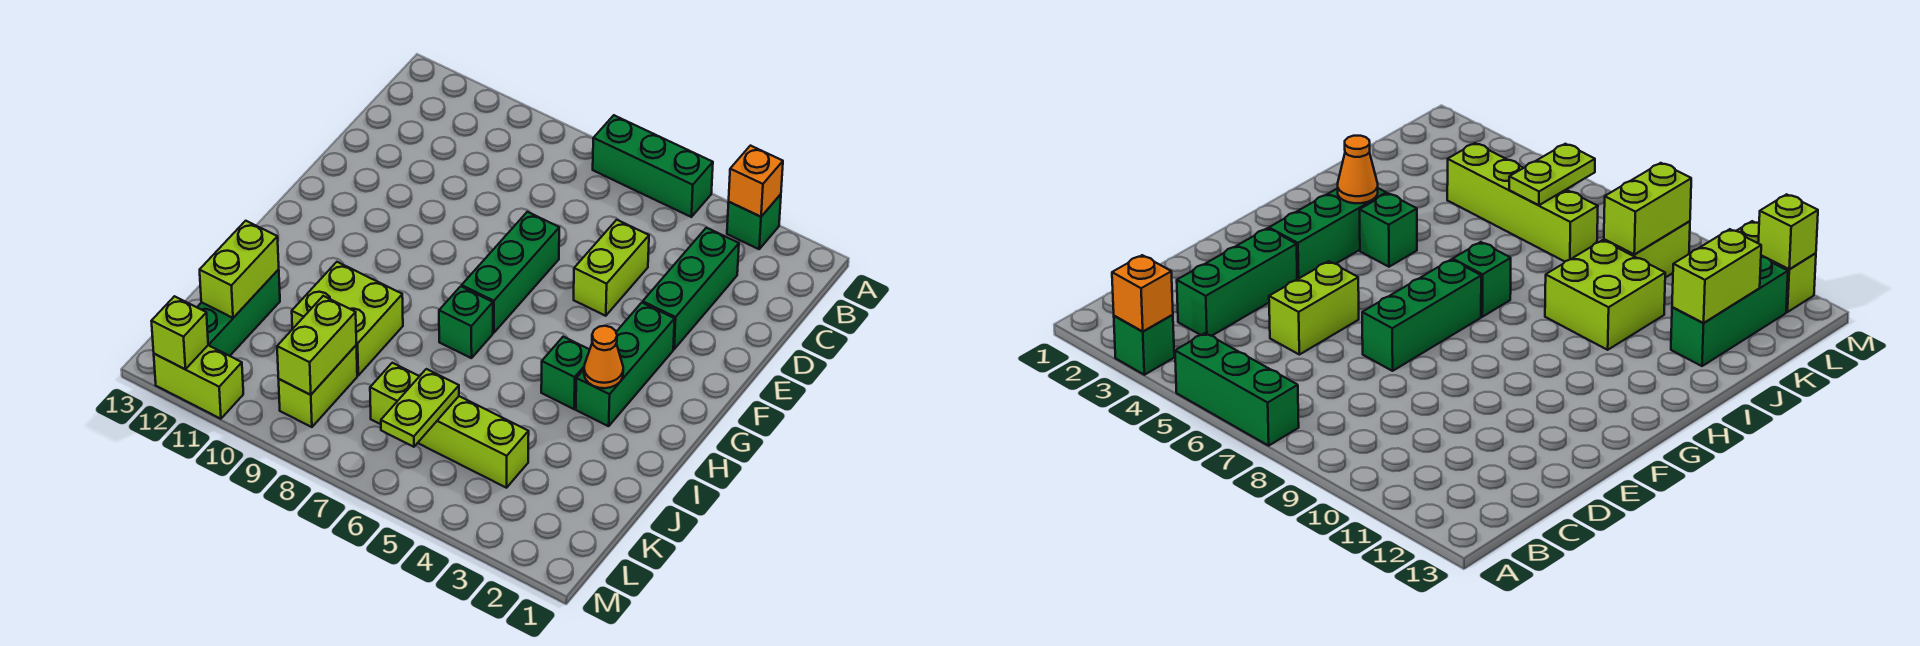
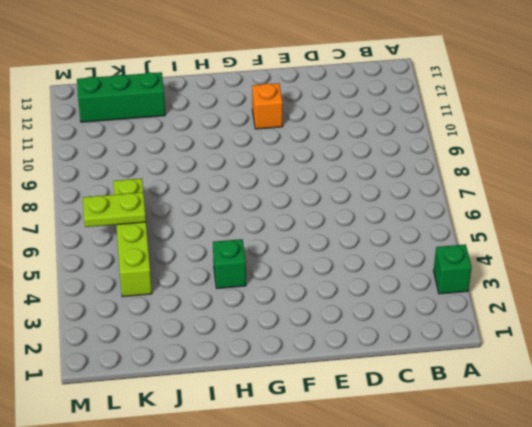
orange brick F11 level 1 -> orange brick A3 level 2
none -> green brick A5:A7 level 1
none -> green brick C3:E3 level 1
none -> lime brick D5:E5 level 1

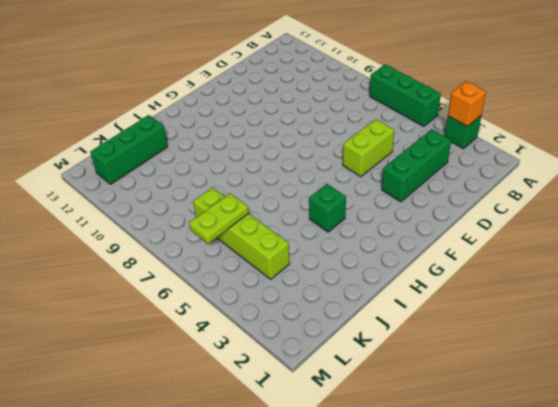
none -> green brick E7:G7 level 1
none -> green brick F3:H3 level 1
none -> green brick H7 level 1

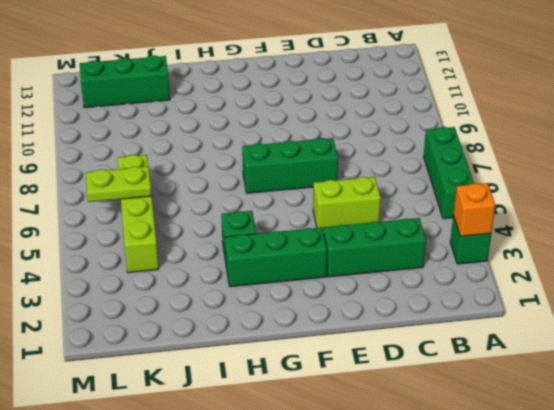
none -> green brick H7 level 1
none -> lime brick I9:J10 level 1
none -> lime brick K9:L9 level 1

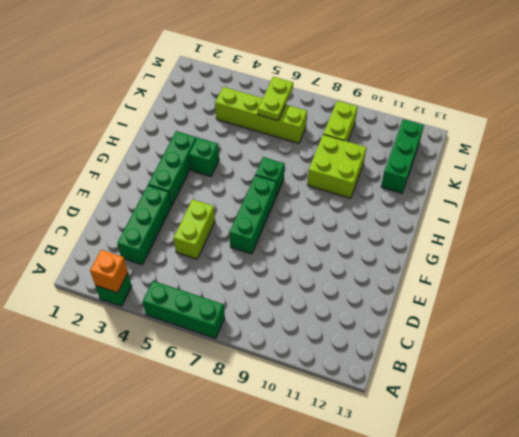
none -> lime brick M11:M12 level 1
none -> orange cone H3 level 2
none -> lime brick J12:K12 level 2

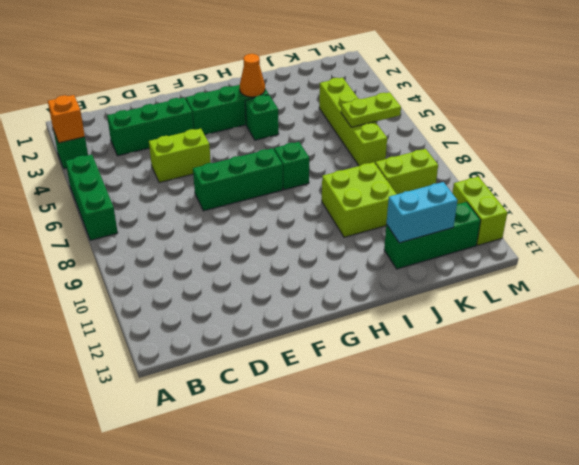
cyan brick J12:K12 level 2 -> lime brick J12:K12 level 2
none -> lime brick K9:L9 level 2
none -> lime brick M12 level 2

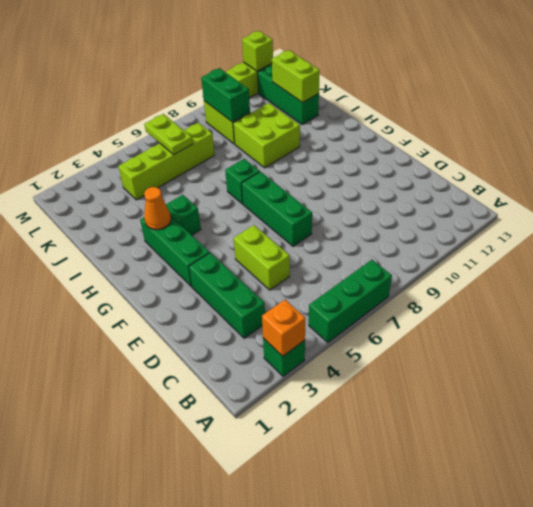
green brick K9:L9 level 2 -> lime brick K9:L9 level 2

